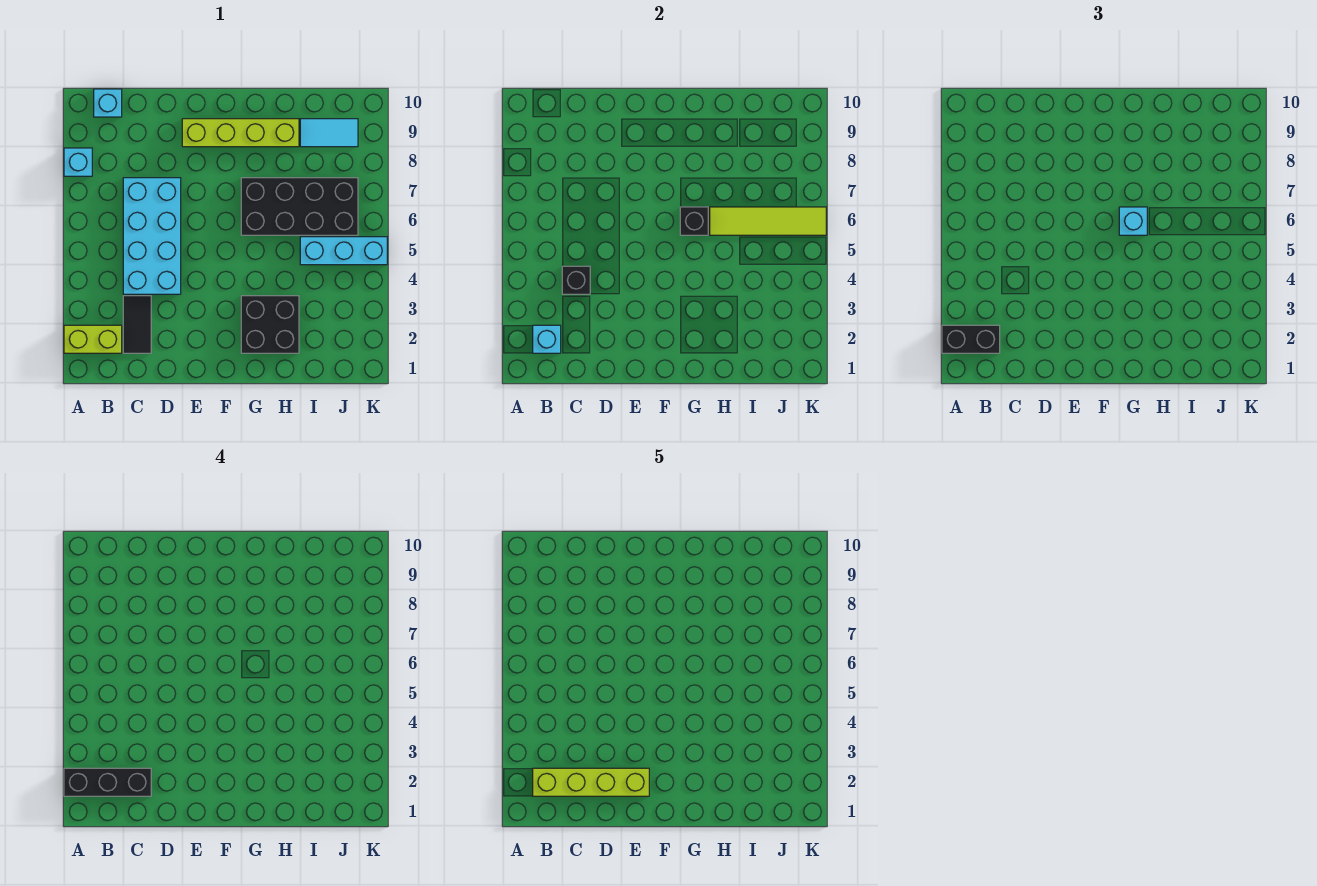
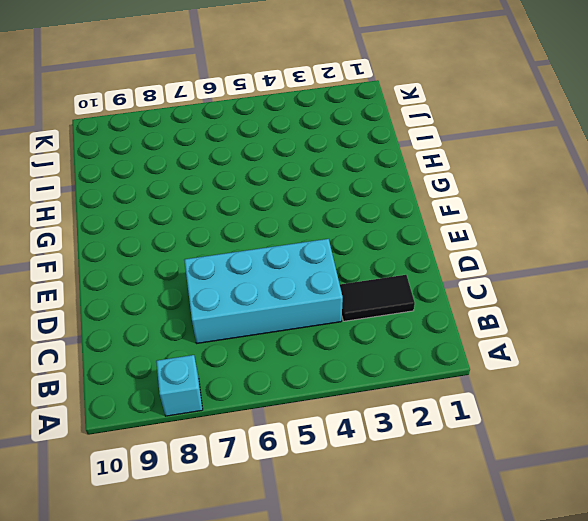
none -> lime brick A2:B2 level 1
none -> cyan brick B10 level 1
none -> lime brick E9:H9 level 1

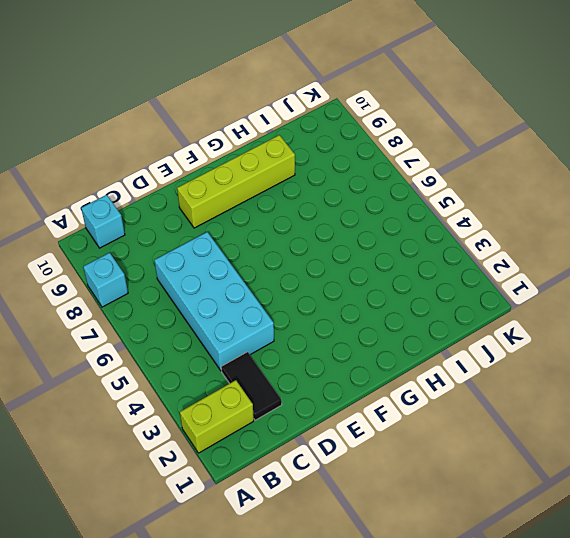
none -> black brick G2:H3 level 1
none -> black brick G6:J7 level 1
none -> cyan brick I5:K5 level 1

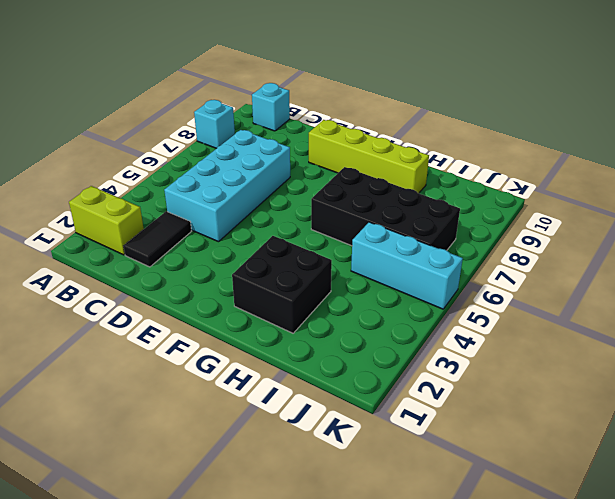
none -> cyan tile I9:J9 level 1
none -> cyan brick B2 level 2
none -> black brick C4 level 2

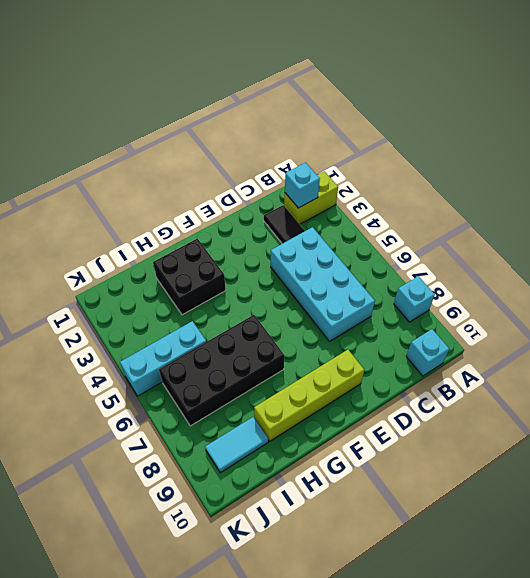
none -> black brick C4 level 2
none -> black brick G6 level 2
none -> lime tile H6:K6 level 2

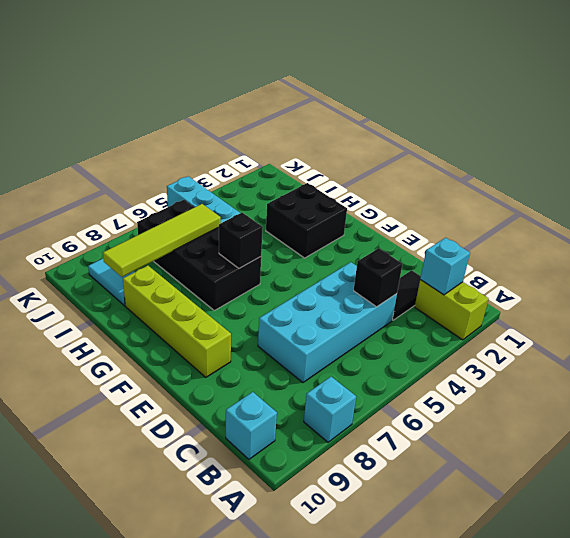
lime tile I6:I9 level 2 -> lime tile H6:K6 level 2
none -> black brick A2:B2 level 3
none -> cyan brick G6 level 3
none -> black brick A2:C2 level 4

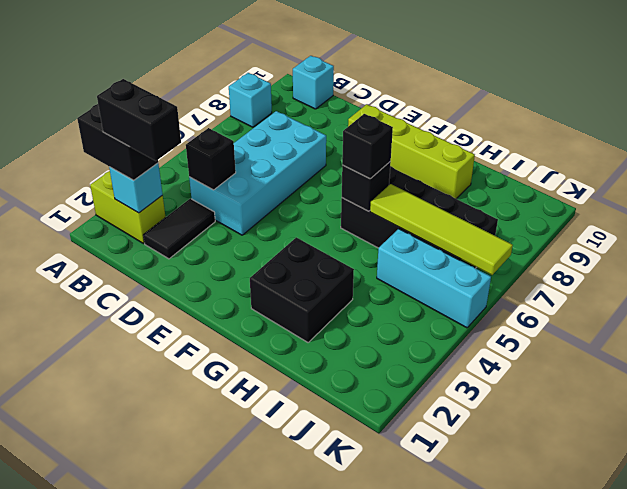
black brick B2:C2 level 4 -> black brick A2:C2 level 4
black brick G6 level 3 -> cyan brick G6 level 3
none -> cyan tile I9:J9 level 1
none -> lime brick B2:E2 level 5

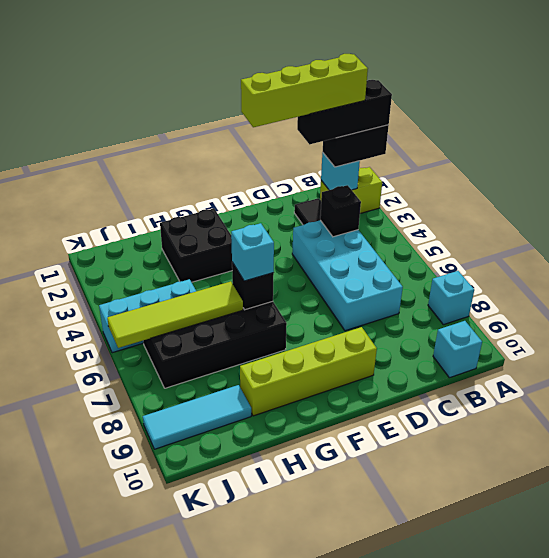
cyan tile I9:K9 level 1 -> cyan tile I9:J9 level 1

